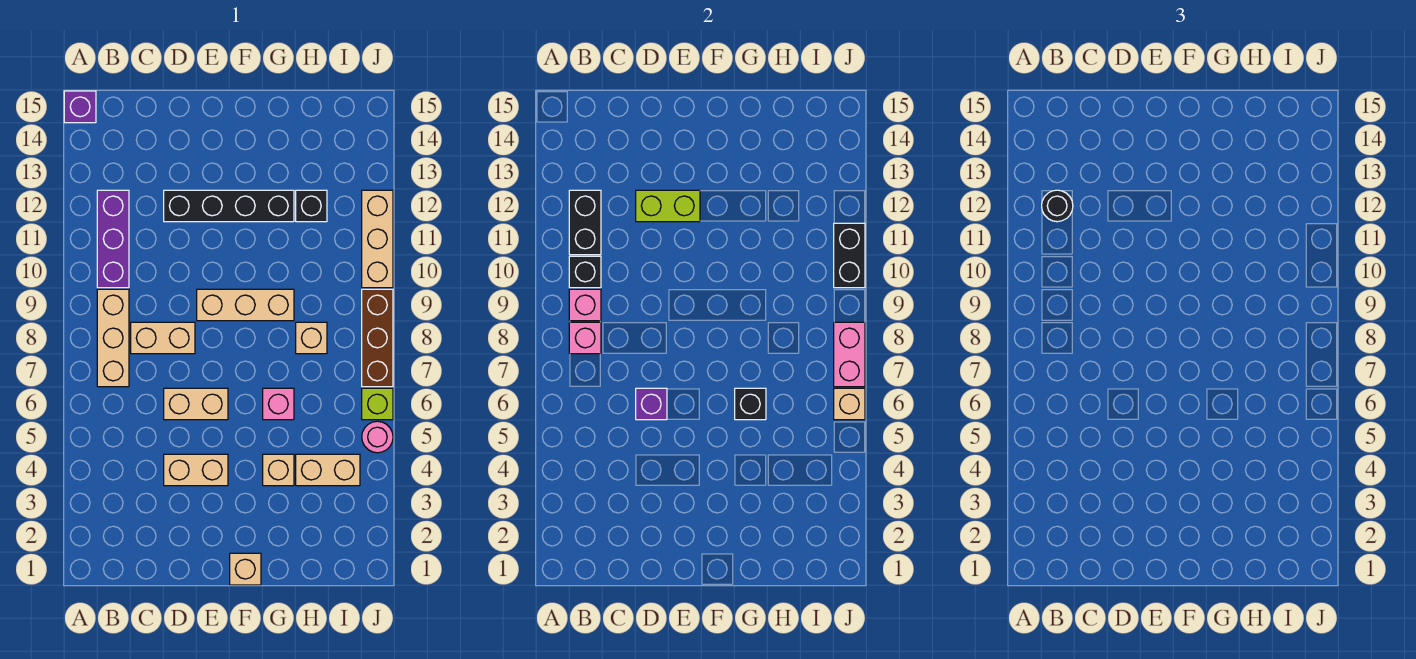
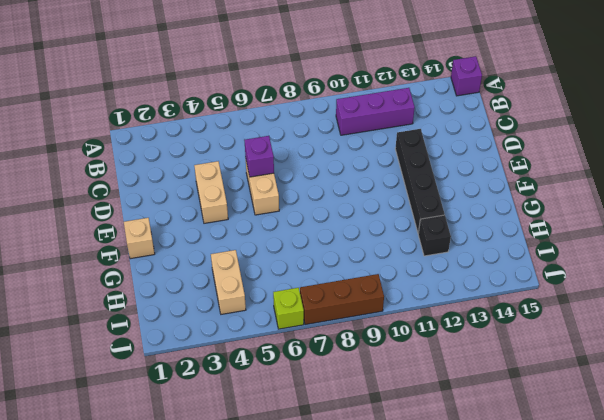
none -> tan brick B7:B9 level 1
none -> tan brick C8:D8 level 1
none -> tan brick E9:G9 level 1

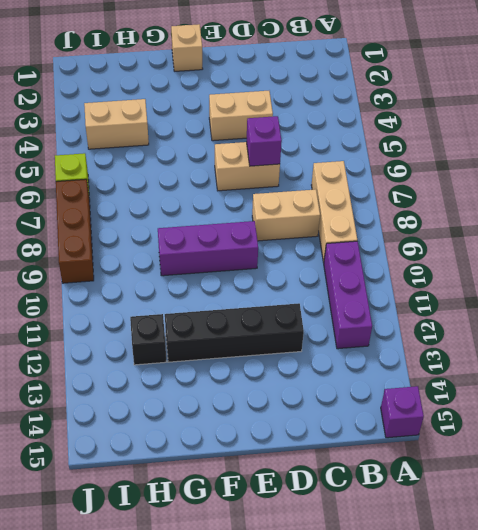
purple brick E9:G9 level 1 -> tan brick E9:G9 level 1
none -> tan brick G4 level 1
none -> pink brick G6 level 1
none -> tan brick H8 level 1

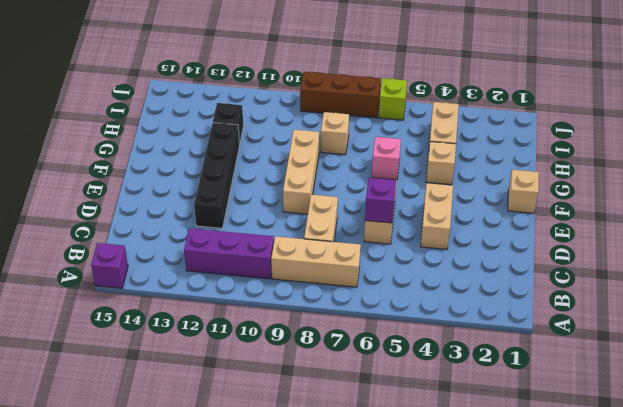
none -> pink round brick J5 level 1
none -> tan brick J10:J12 level 1
none -> pink brick B8 level 2

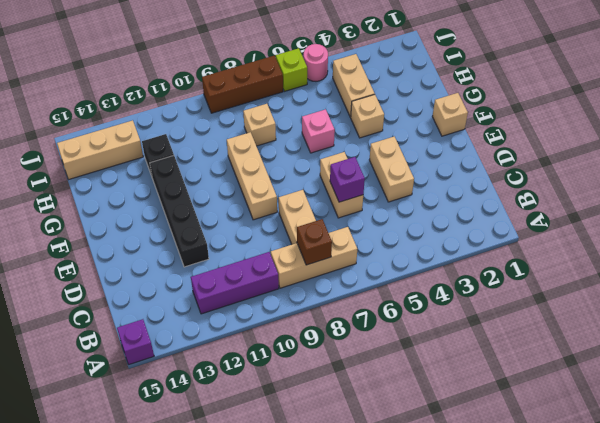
brown brick B8 level 2 -> pink brick B8 level 2
tan brick I13:I15 level 1 -> tan brick J10:J12 level 1
none -> pink brick B9 level 2
none -> black brick B10 level 2
none -> black brick B11:B12 level 2

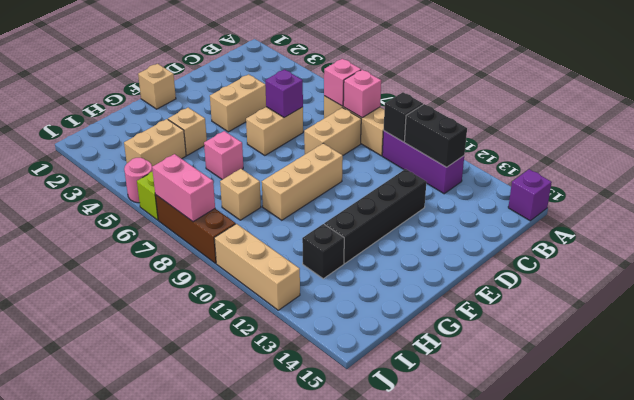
pink brick B7 level 2 -> pink brick B9 level 2
none -> lime brick D12:E12 level 2
none -> black brick G6 level 2
none -> tan brick J6 level 2

